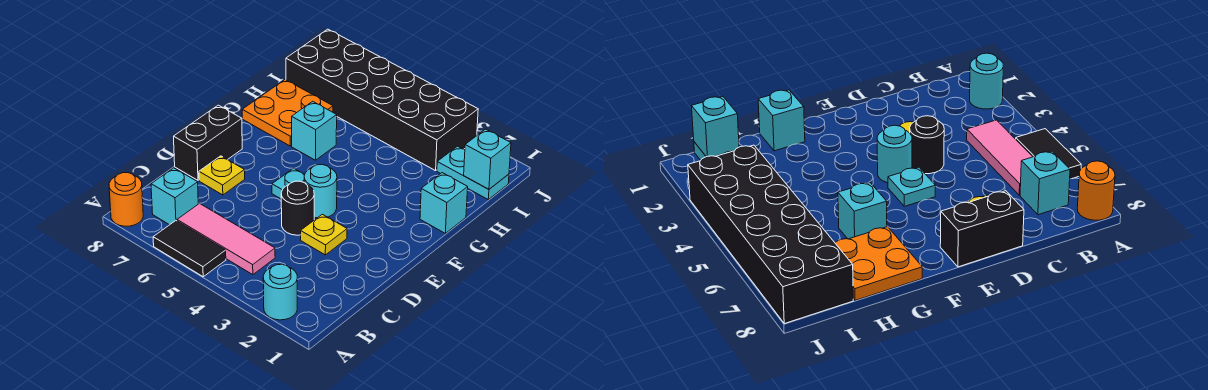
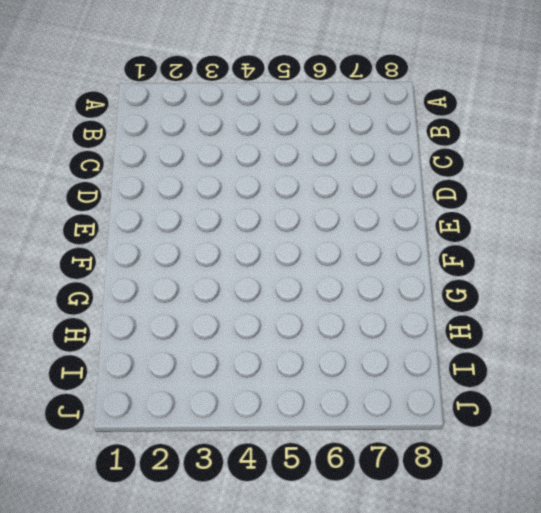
none -> cyan round brick A2 level 1
none -> black tile A5:A6 level 1
none -> orange round brick A8 level 1

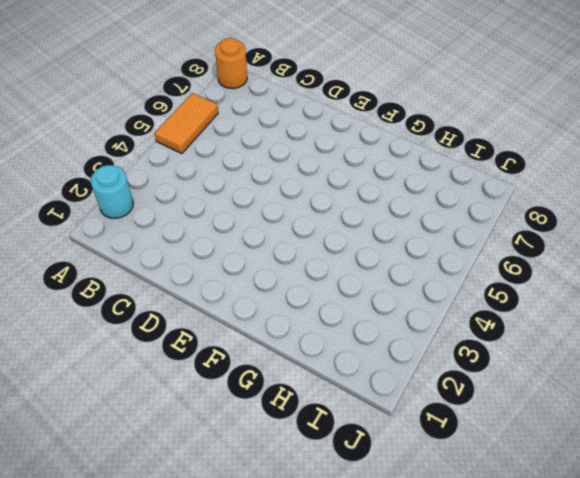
orange tile A5:A6 level 1 -> black tile A5:A6 level 1
none -> pink tile B4:B6 level 1
none -> cyan brick B7 level 1
none -> yellow plate D3 level 1

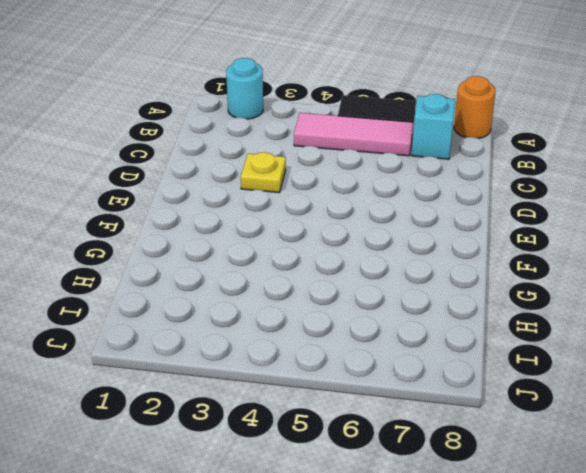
none -> black round brick D4 level 1
none -> yellow plate D7 level 1
none -> black brick D8:E8 level 1

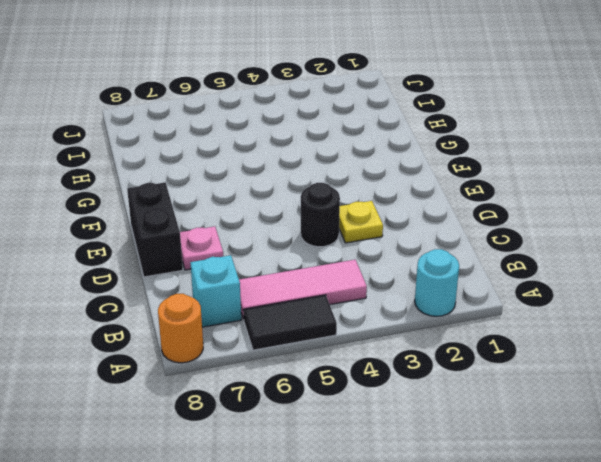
pink plate D7 level 1 -> yellow plate D7 level 1
none -> cyan round brick E4 level 1
none -> cyan plate E5 level 1
none -> cyan brick G1 level 1

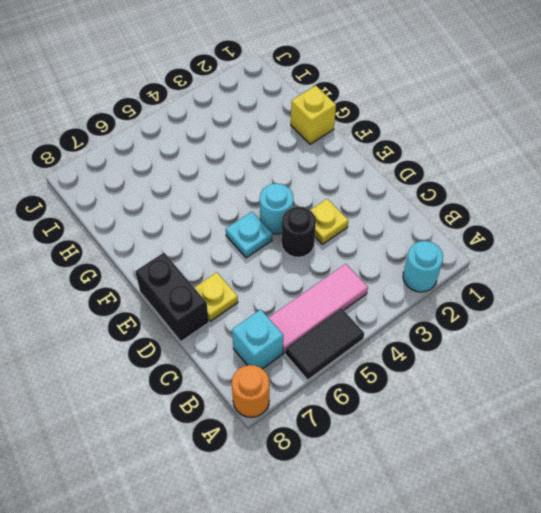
yellow brick G1 level 1 -> cyan brick G1 level 1
none -> cyan brick G6 level 1
none -> orange plate G7:H8 level 1
none -> cyan plate I1:I2 level 1

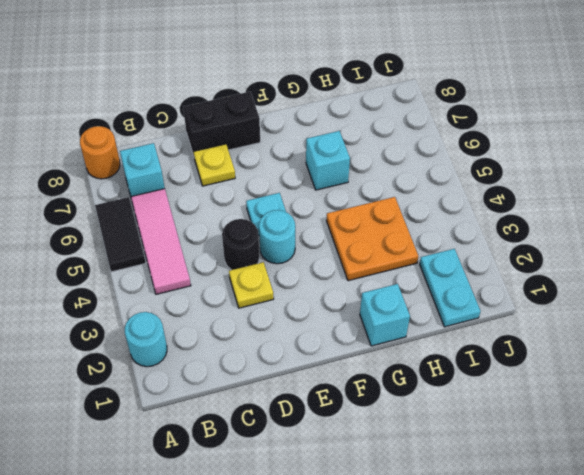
orange plate G3:H4 level 1 -> orange plate G7:H8 level 1
none -> black brick I3:J8 level 1
none -> cyan brick I1 level 2

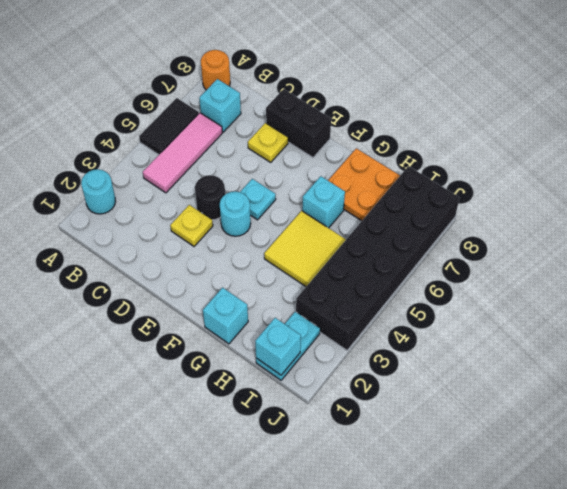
yellow tile G4:H5 level 1 -> none

